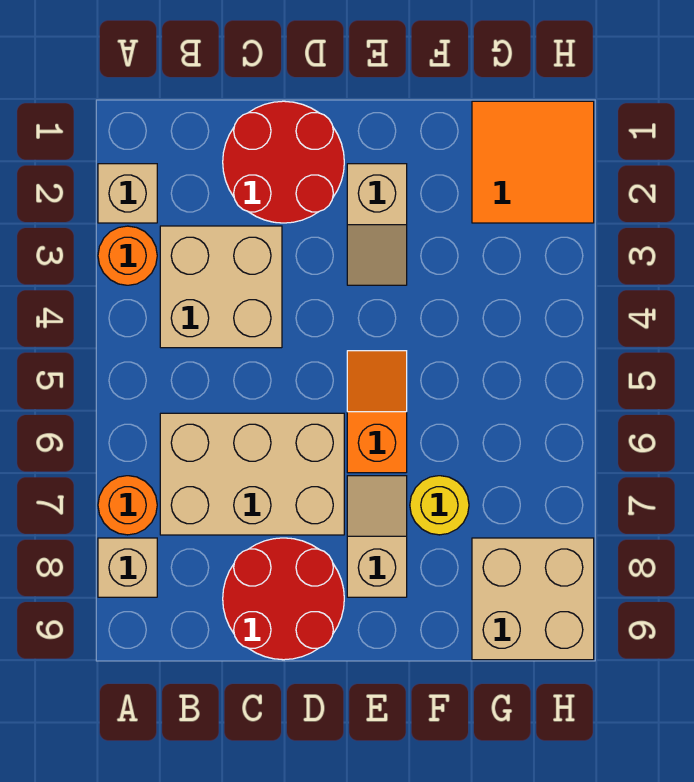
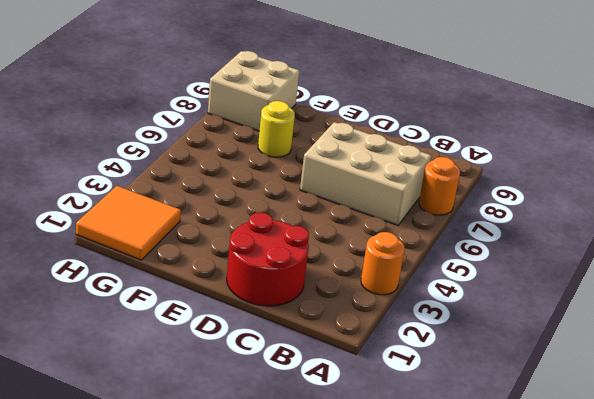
none -> tan brick A2 level 1
none -> tan brick A8 level 1
none -> tan brick B3:C4 level 1

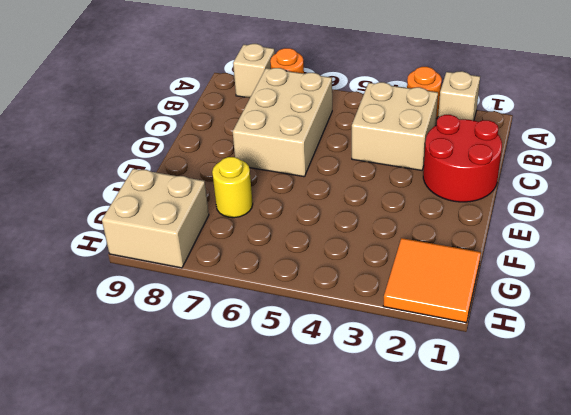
none -> red round brick C8:D9 level 1
none -> tan slope E2:E3 level 1 top 2
none -> orange slope E5:E6 level 1 top 6

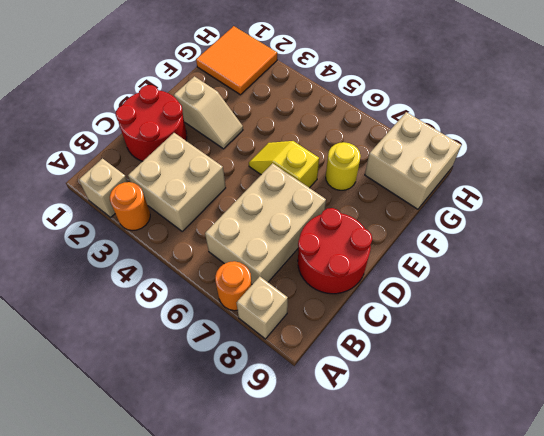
yellow slope E5:E6 level 1 top 6 -> orange slope E5:E6 level 1 top 6
none -> tan slope E7:E8 level 1 top 8

